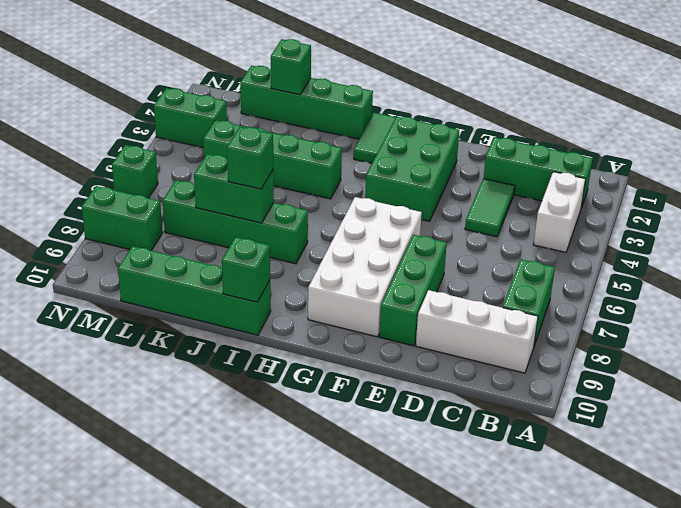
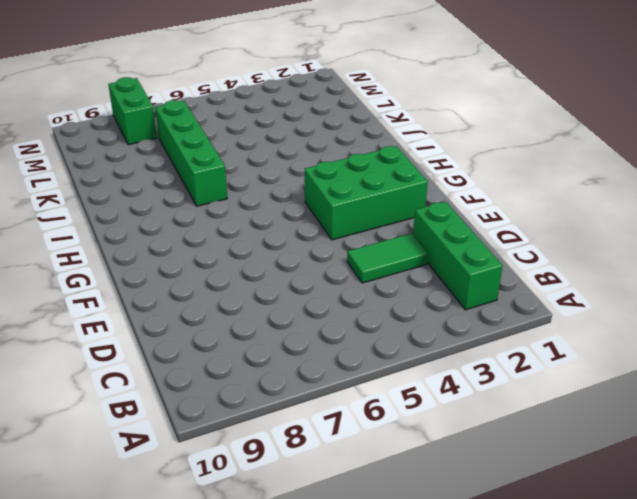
none -> white brick B3:B4 level 1
none -> green brick B7:B8 level 1
none -> white brick B9:D9 level 1

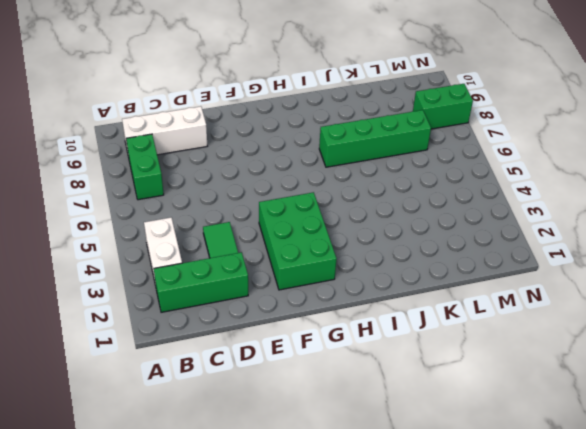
none -> green brick E7:E9 level 1
none -> white brick F6:G9 level 1
none -> green tile H1:H2 level 1

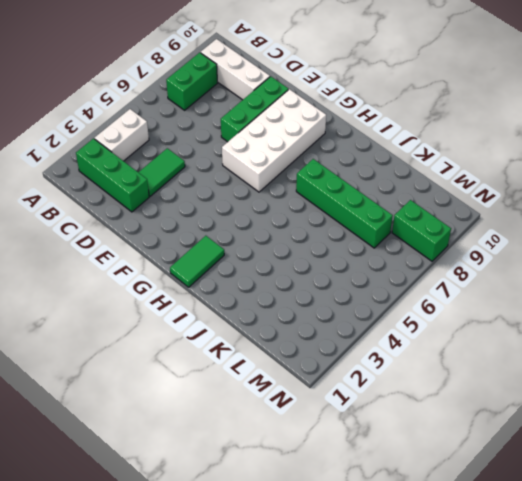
none -> green brick F2:G4 level 1
none -> green brick I1:L1 level 1
none -> green brick I4:L4 level 1

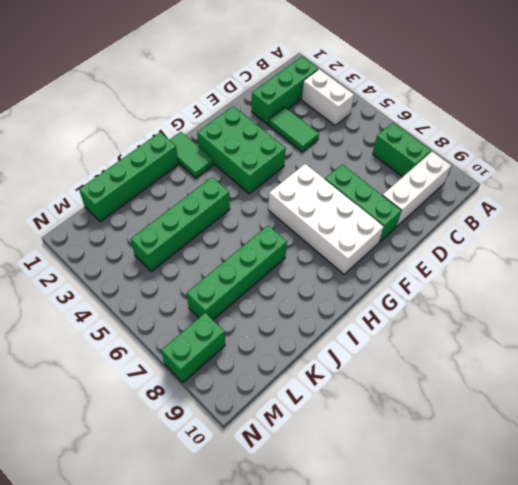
none -> green brick I10:L10 level 1
none -> green brick M3:N3 level 1
none -> green brick N6 level 1

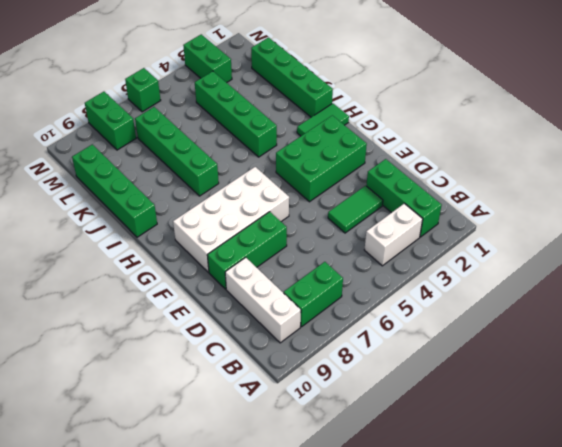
none -> green brick I10 level 2
none -> green brick J7:K7 level 2
none -> green brick K1 level 2

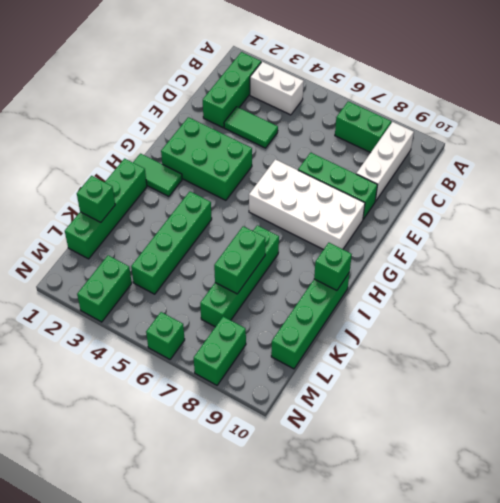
none -> green brick J7 level 3

